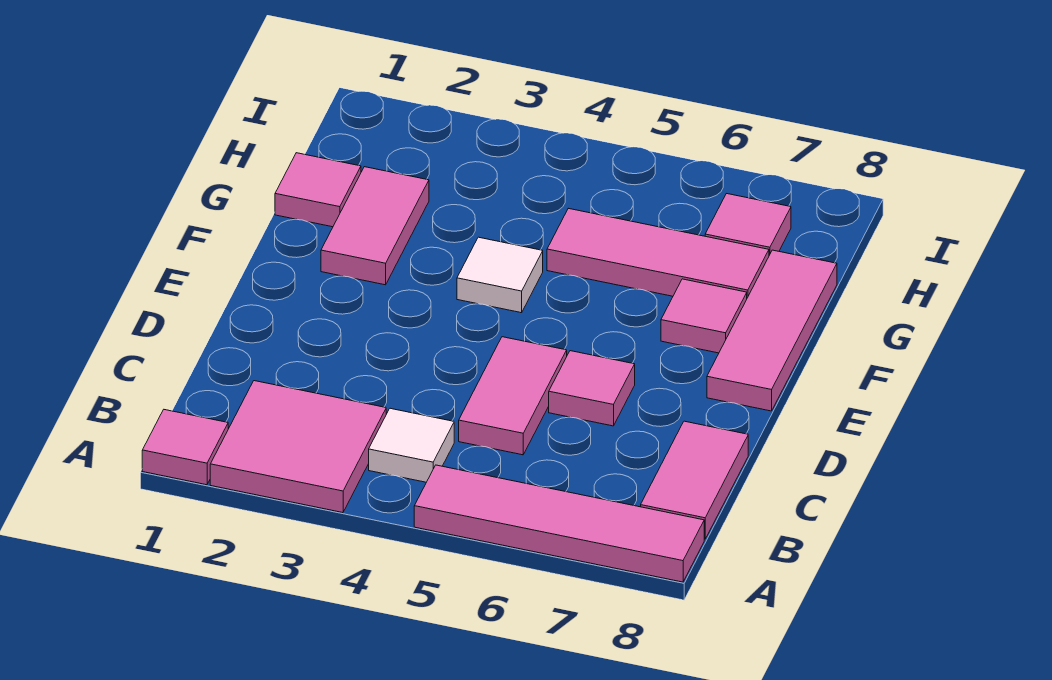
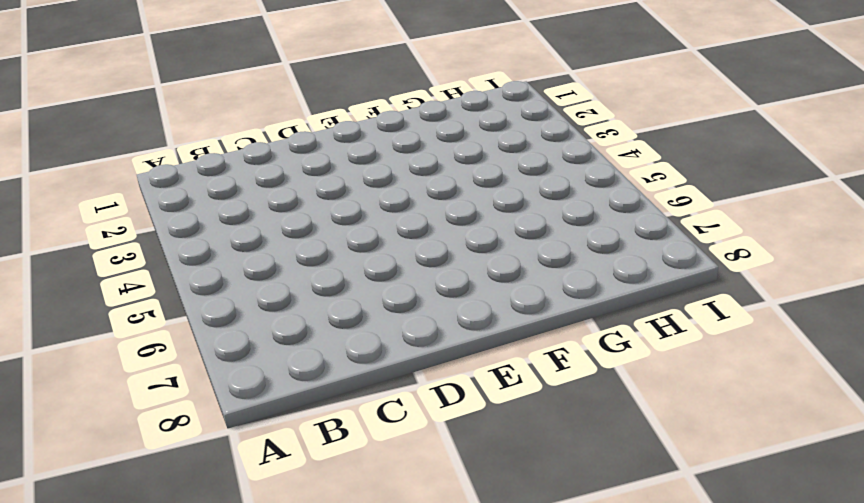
none -> pink tile A1 level 1
none -> pink tile A2:B3 level 1
none -> pink tile A5:A8 level 1

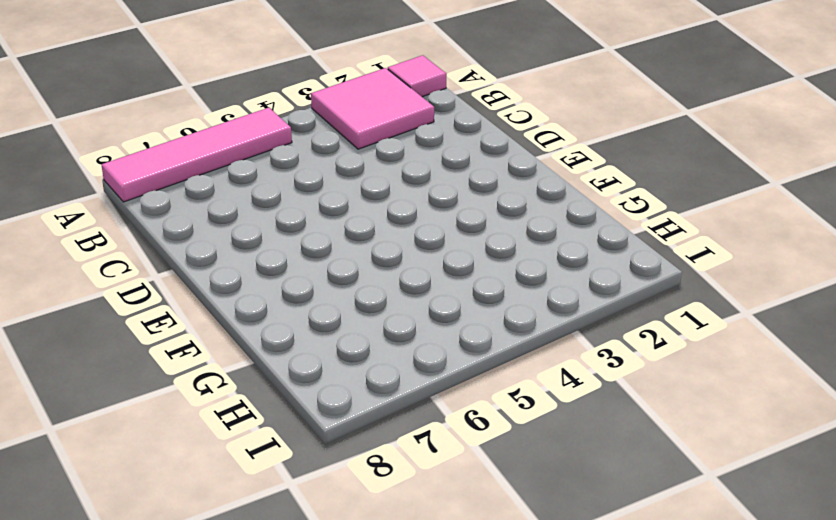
none -> white tile B4 level 1
none -> pink tile B8:C8 level 1
none -> pink tile C5:D5 level 1

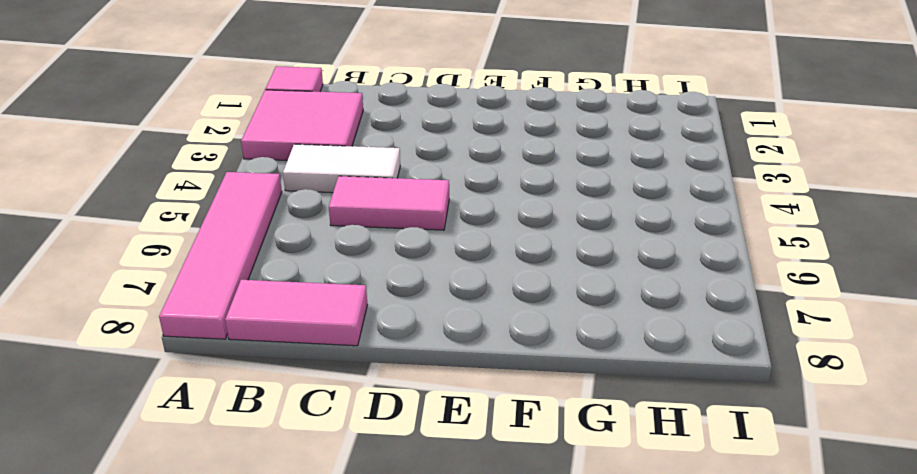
white tile B4:C4 level 1 -> white tile B4 level 1
none -> pink tile D6 level 1
none -> pink tile E8:G8 level 1
none -> pink tile F2:G2 level 1

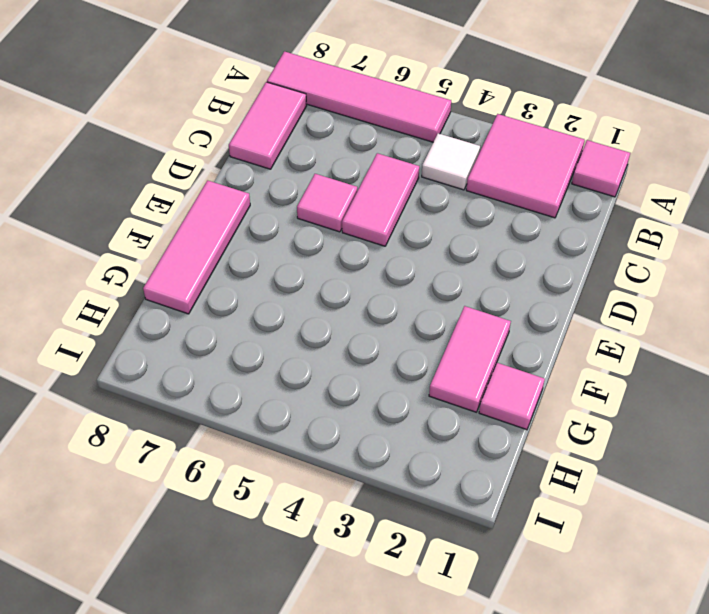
none -> white tile F4 level 1
none -> pink tile F7 level 1
none -> pink tile G5:G7 level 1

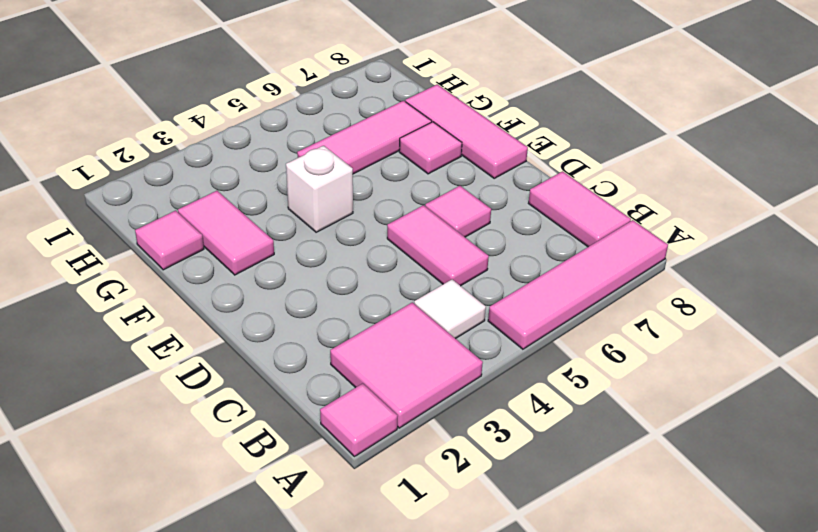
white brick F4 level 1 -> white tile F4 level 1
none -> pink tile H7 level 1

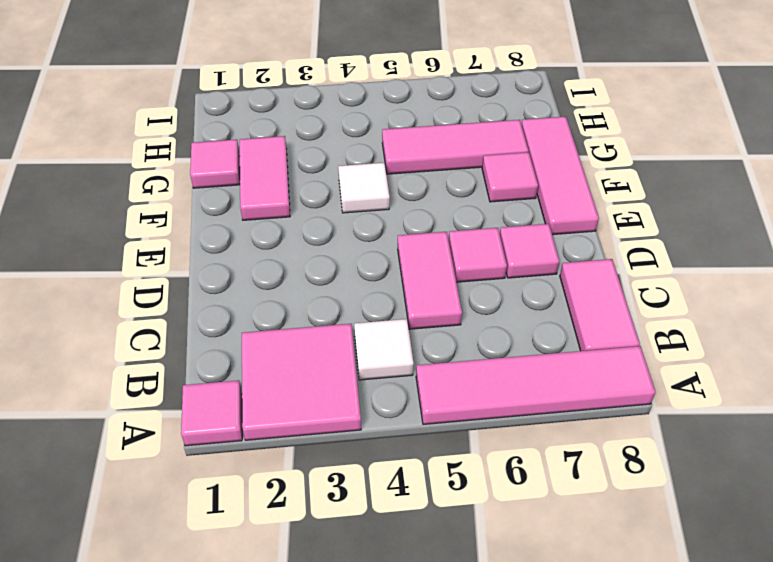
pink tile D7 level 1 -> pink tile H7 level 1

